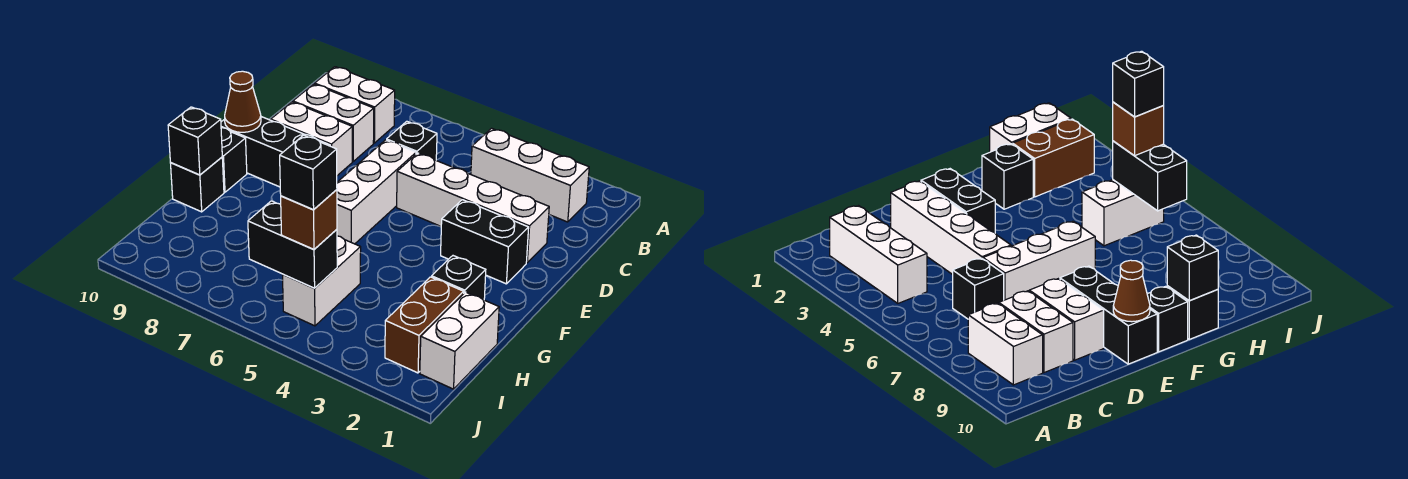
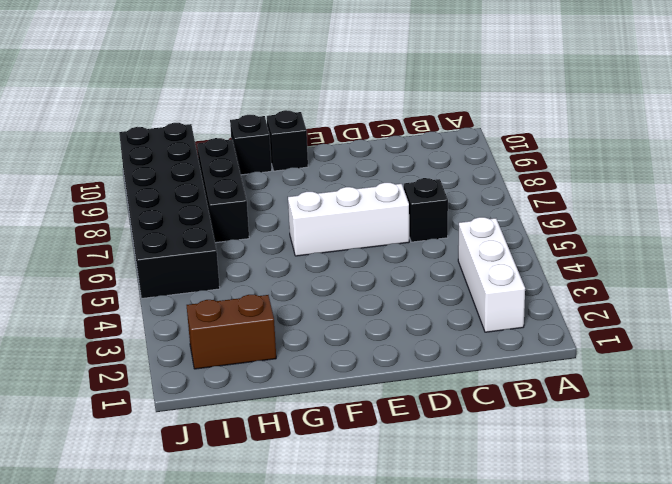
black brick H7:H9 level 1 -> black brick E8:E10 level 1
black brick I5:J10 level 1 -> white brick H5:I5 level 1
none -> white brick B8:B9 level 1
none -> white brick C8:C9 level 1
none -> white brick D2:D5 level 1

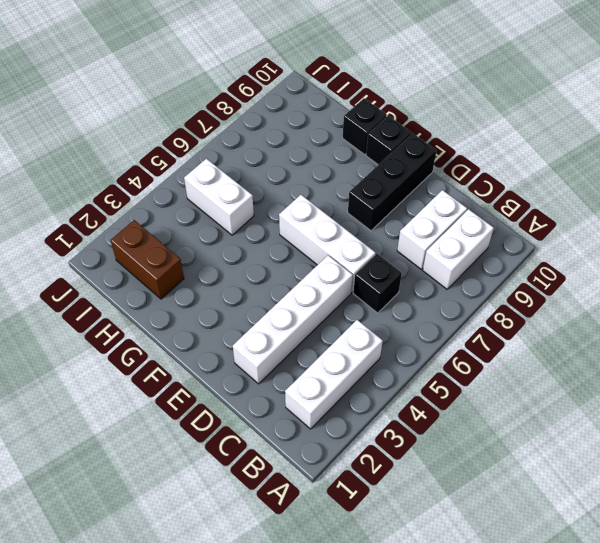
none -> white brick D8:D9 level 1
none -> black brick E2:E3 level 1
none -> black brick G2 level 1

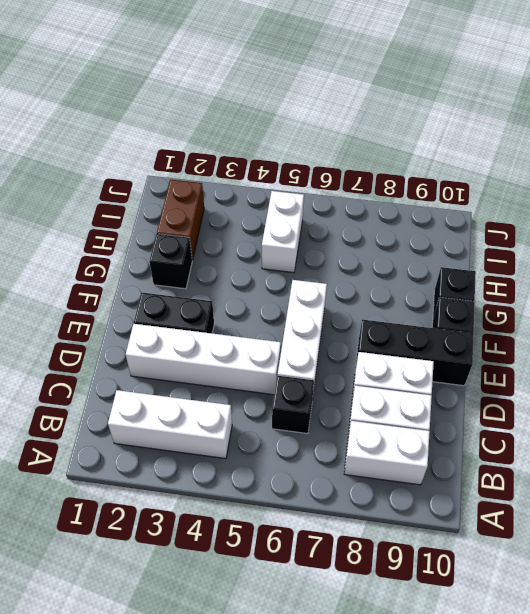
none -> white brick H1:I1 level 1
none -> brown cone E10 level 2
none -> black brick G10 level 2

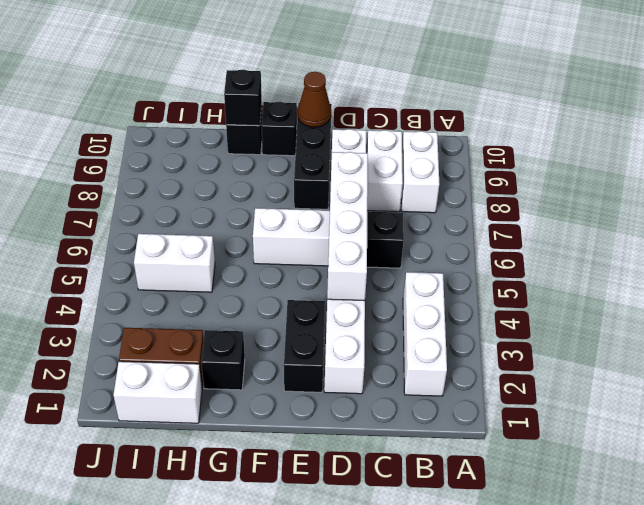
white brick D4:D7 level 2 -> none
none -> black brick I5:I6 level 2
none -> brown brick I5 level 3
none -> black brick I5 level 4

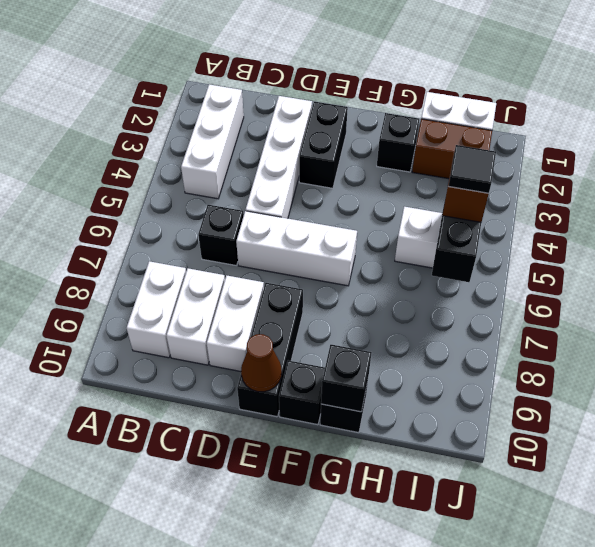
black tile I5 level 4 -> black brick I5 level 4

